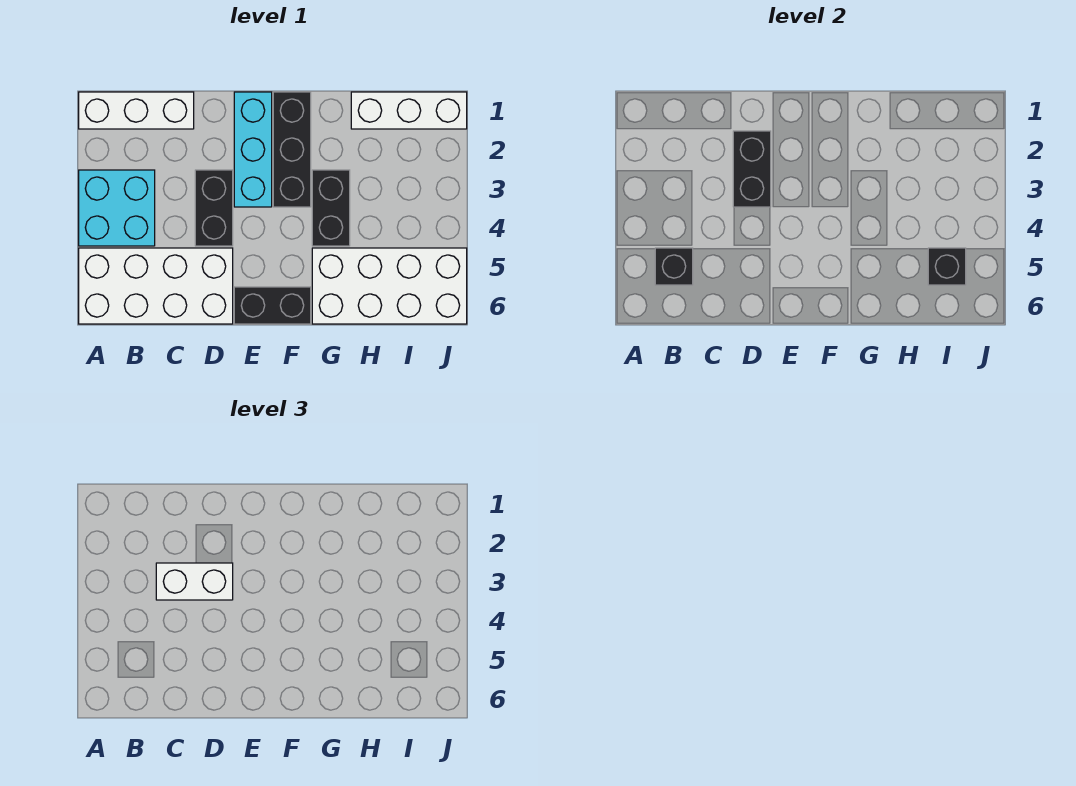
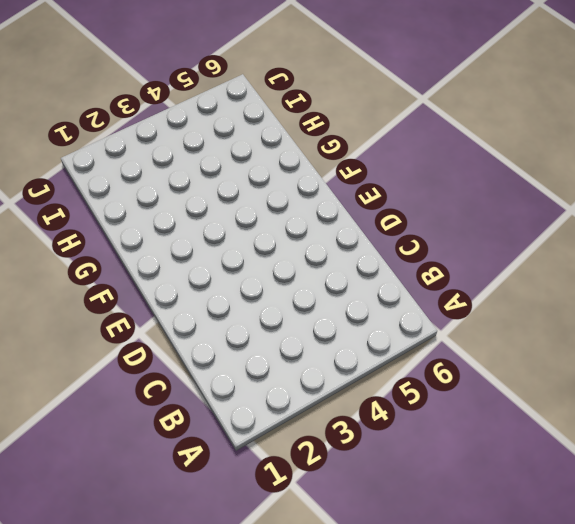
none -> white brick A1:C1 level 1
none -> cyan brick A3:B4 level 1
none -> white brick A5:D6 level 1

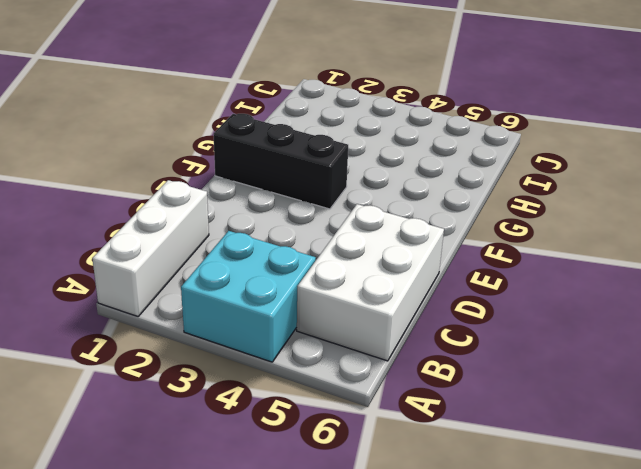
white brick B5:D6 level 1 -> white brick A5:D6 level 1
none -> black brick D3:D4 level 1
none -> cyan brick E1:E3 level 1
none -> black brick E6:F6 level 1

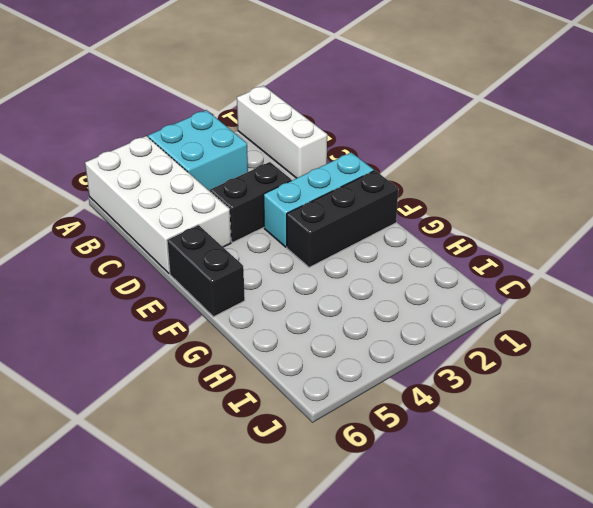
none -> black brick G3:G4 level 1
none -> white brick G5:J6 level 1
none -> white brick H1:J1 level 1

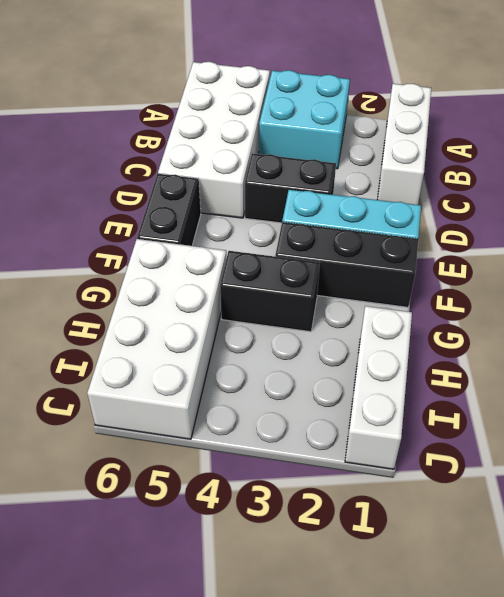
none -> black brick B5 level 2
none -> black brick D2:D3 level 2
none -> black brick I5 level 2

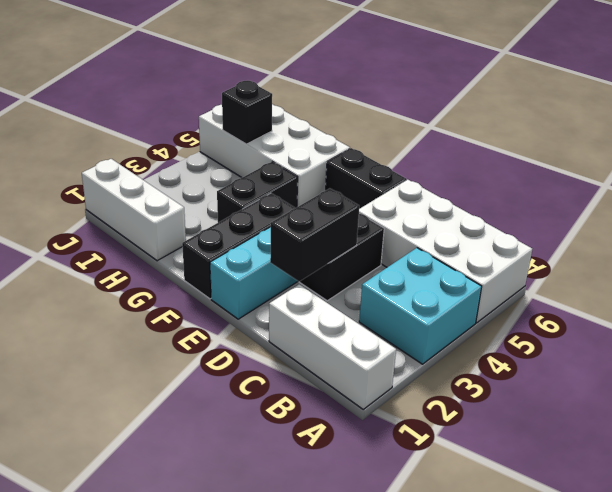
none -> black brick B5 level 2
none -> white brick C3:D3 level 3

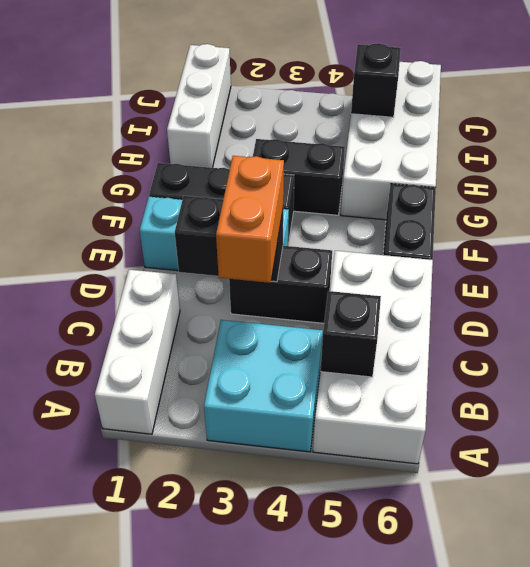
orange brick C3:D3 level 3 -> white brick C3:D3 level 3

